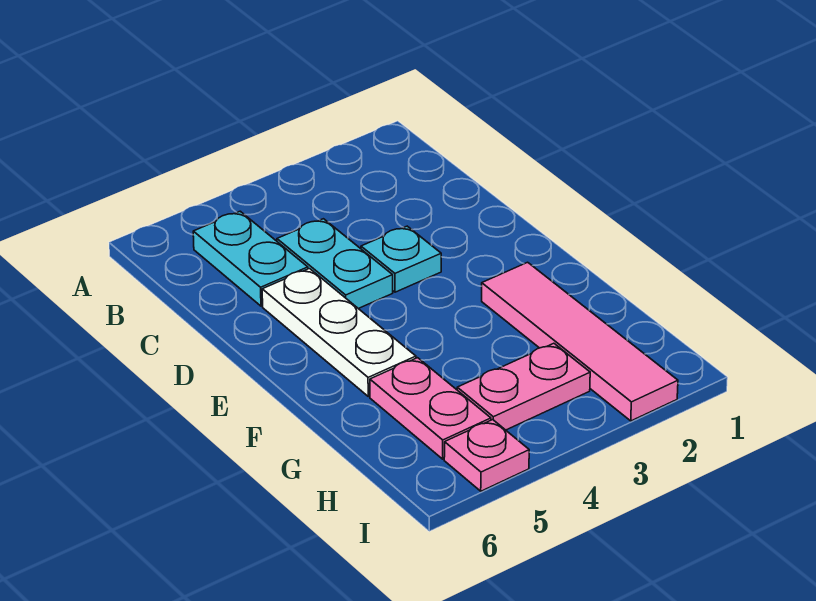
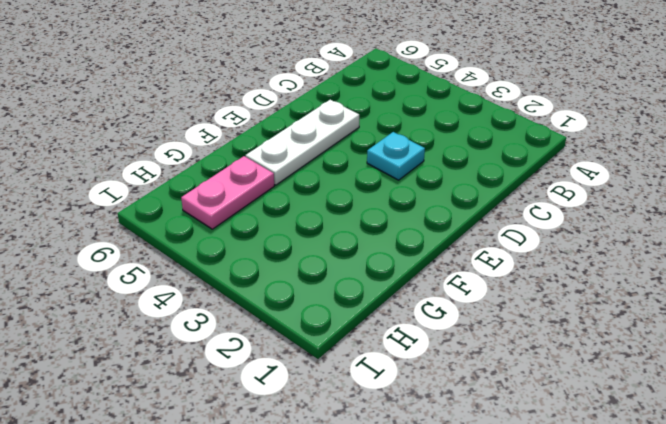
none -> cyan plate B5:C5 level 1
none -> cyan plate C4:D4 level 1

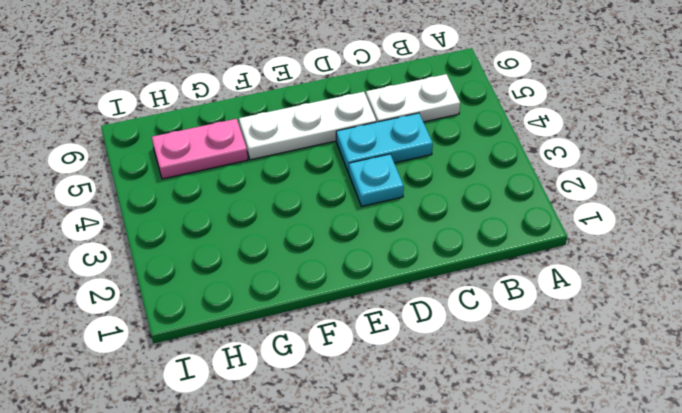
white plate B5:C5 level 1 -> cyan plate B5:C5 level 1
none -> pink tile F2:I2 level 1
none -> pink plate H3:H4 level 1

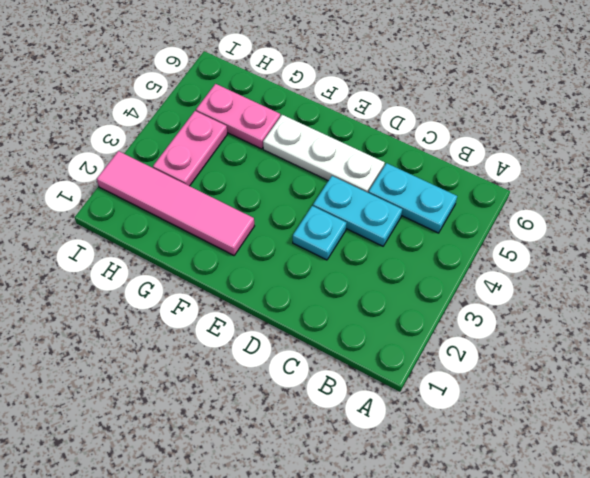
none -> pink plate I5 level 1

